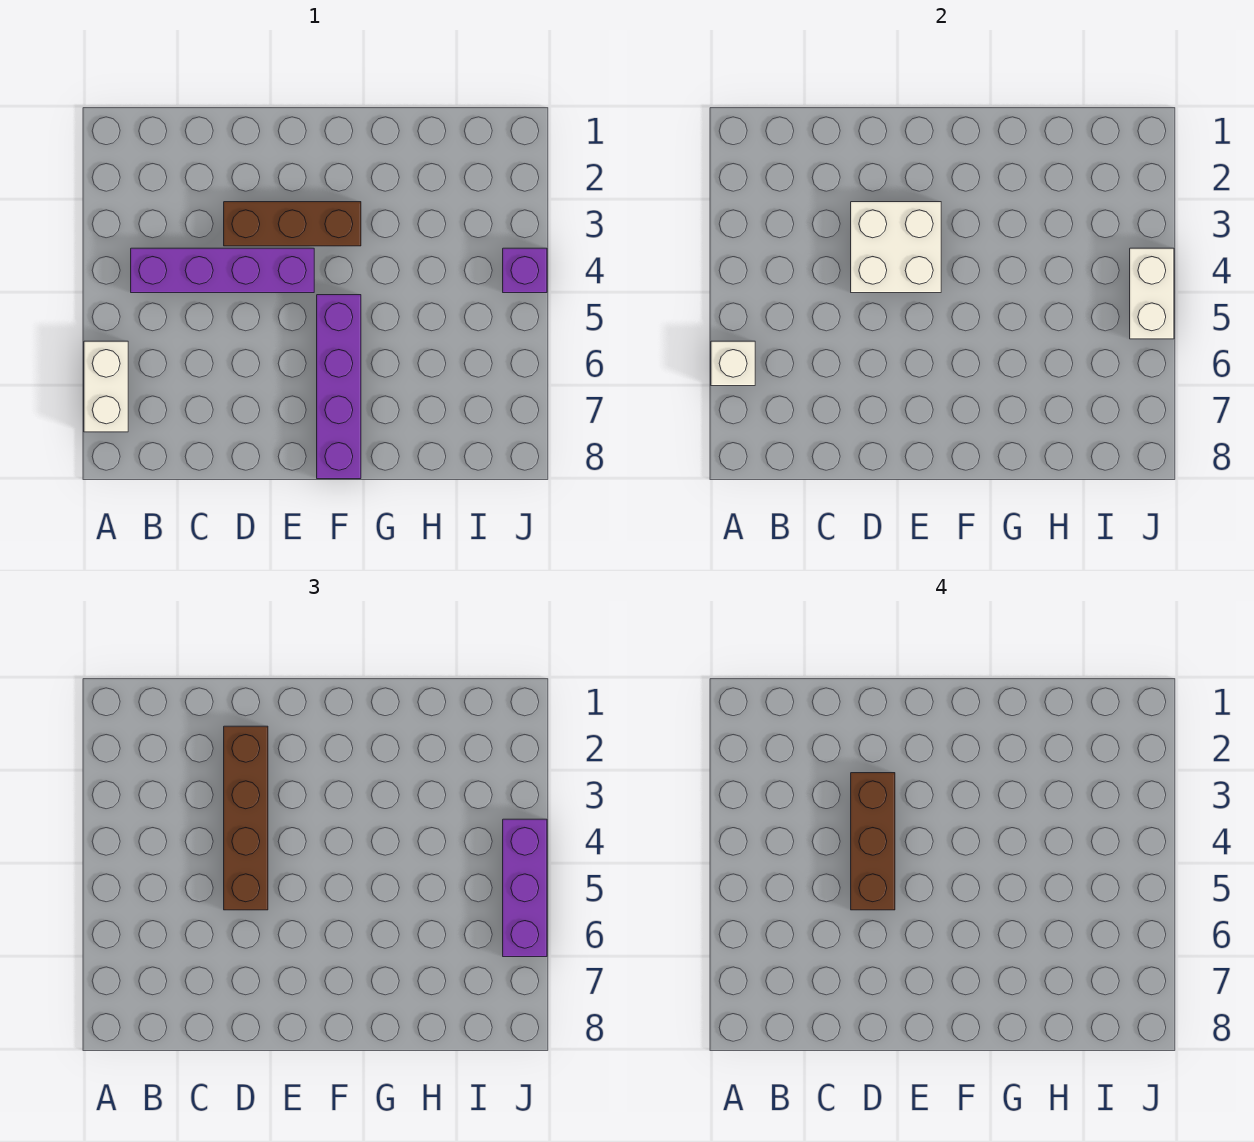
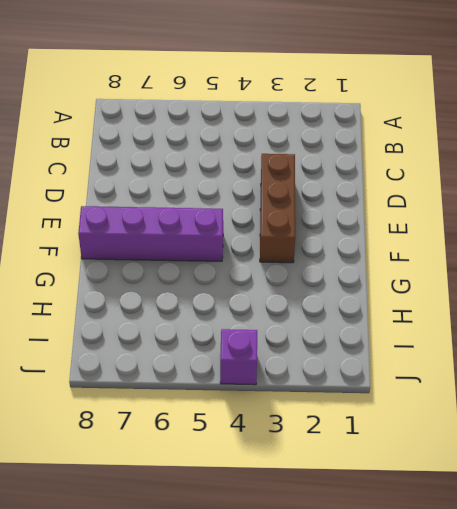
none -> white brick A6:A7 level 1
none -> purple brick B4:E4 level 1

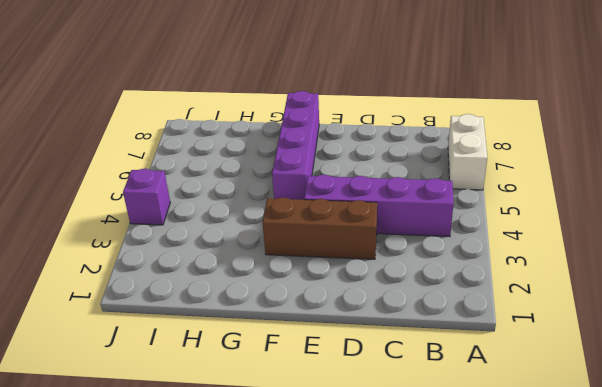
none -> white brick A6 level 2
none -> white brick D3:E4 level 2

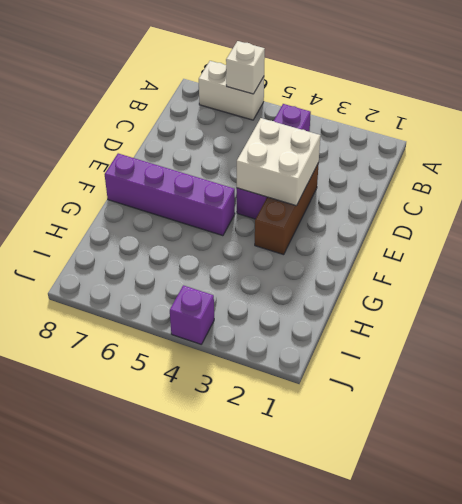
none -> white brick J4:J5 level 2
none -> brown brick D2:D5 level 3

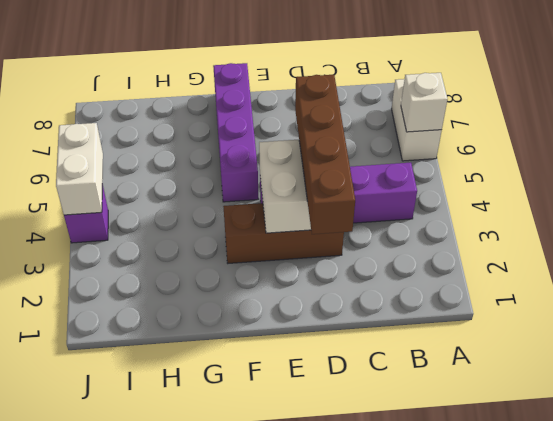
none -> purple brick J4:J6 level 3
none -> brown brick D3:D5 level 4

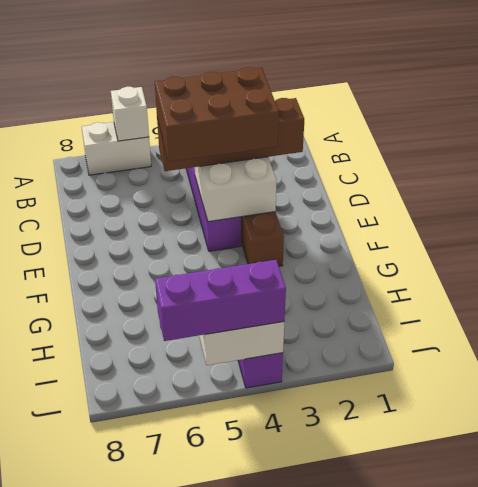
brown brick D3:E5 level 4 -> brown brick D3:D5 level 4
none -> purple brick F5:F8 level 1

